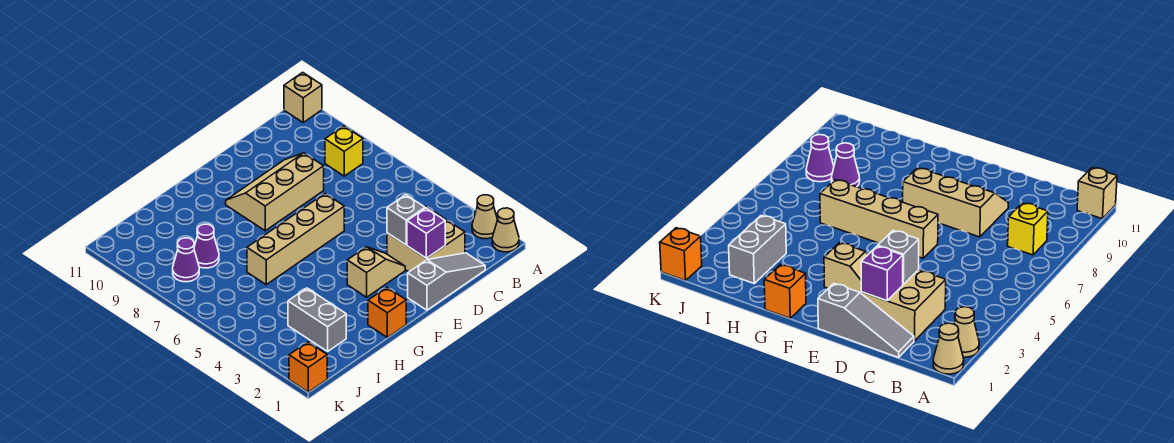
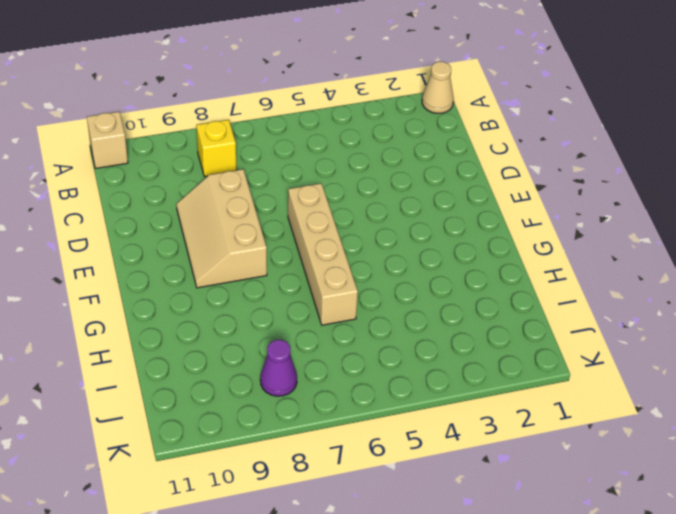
none -> tan cone A2 level 1
none -> grey slope C1:E1 level 1 top E
none -> tan brick C2:D3 level 1

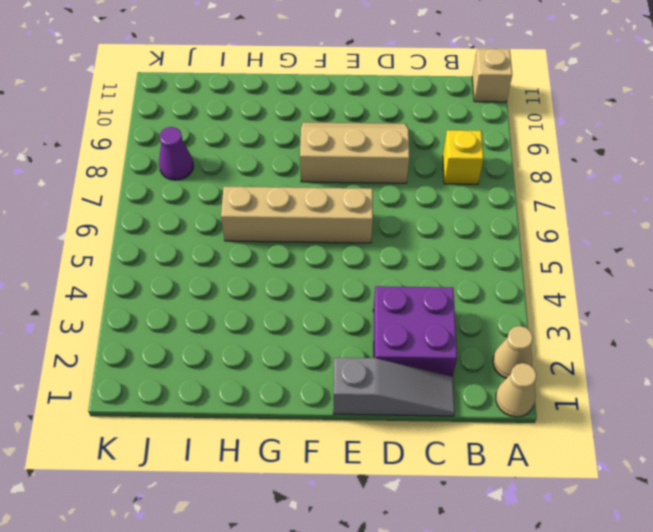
purple brick C2:D3 level 1 -> tan brick C2:D3 level 1
none -> tan slope E3:F3 level 1 top F
none -> orange brick G1 level 1
none -> grey brick I2:I3 level 1

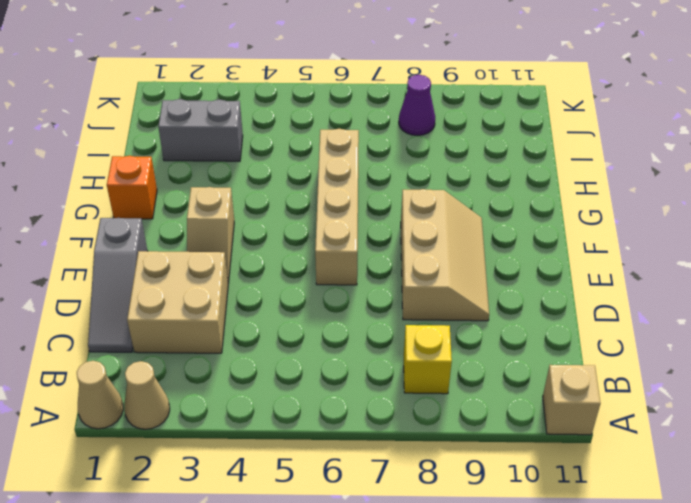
none -> purple cone I8 level 1
none -> orange brick K1 level 1
none -> purple brick D2 level 2

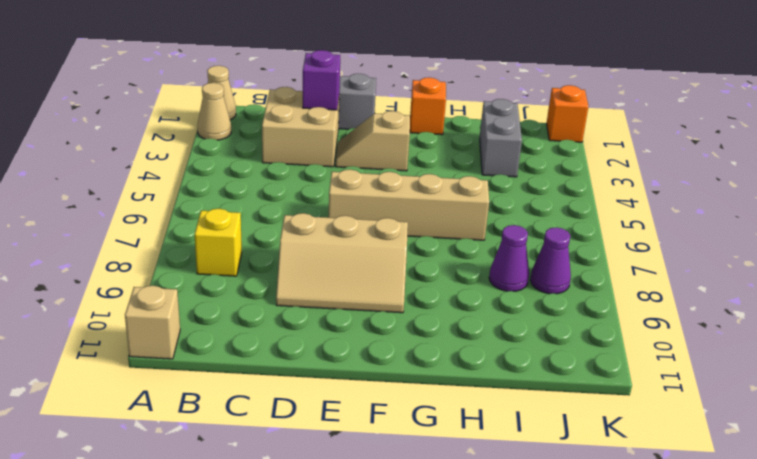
none -> grey brick D3 level 2

